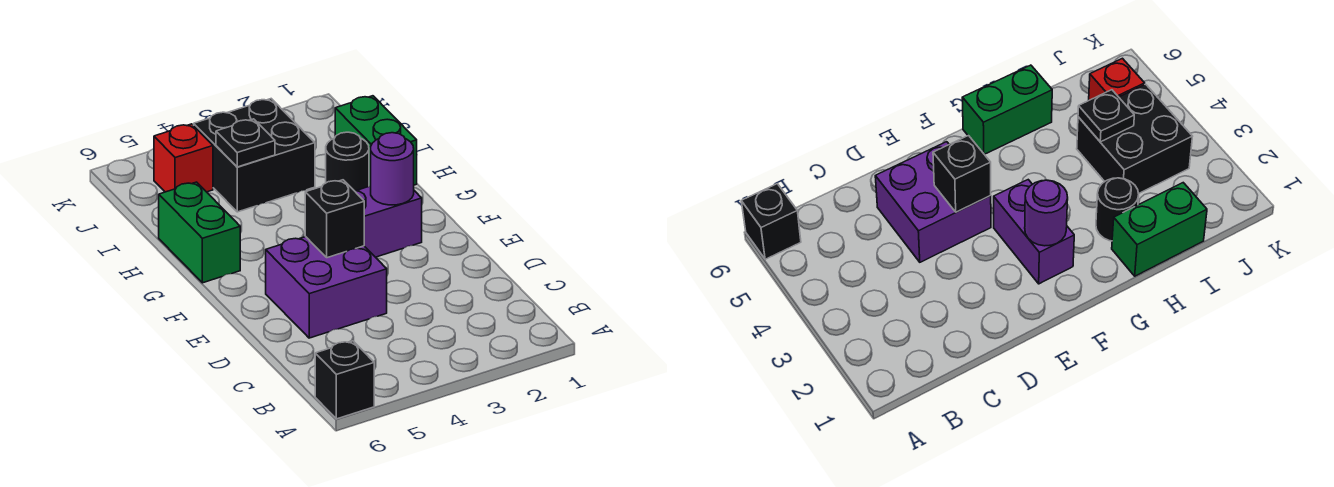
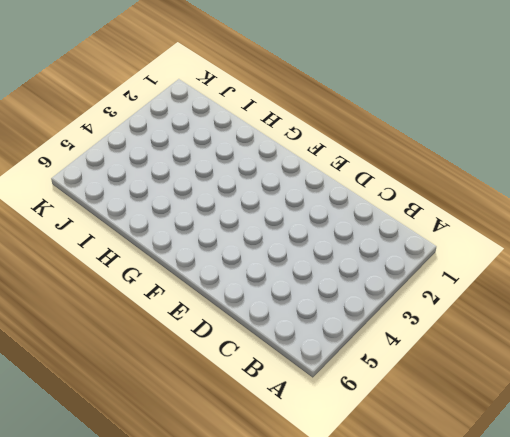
none -> black brick A6 level 1
none -> purple brick D4:E5 level 1

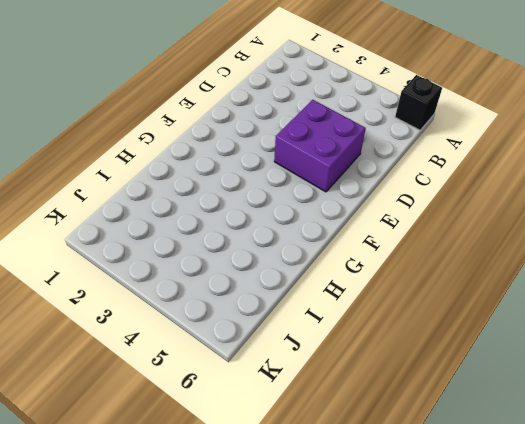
none -> purple brick F2:F3 level 1
none -> green brick G6:H6 level 1

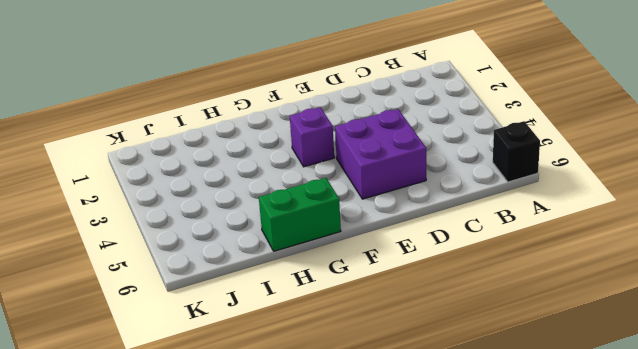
purple brick F3 level 1 -> purple brick F2:F3 level 1
none -> green brick H1:I1 level 1
none -> black round brick H2 level 1

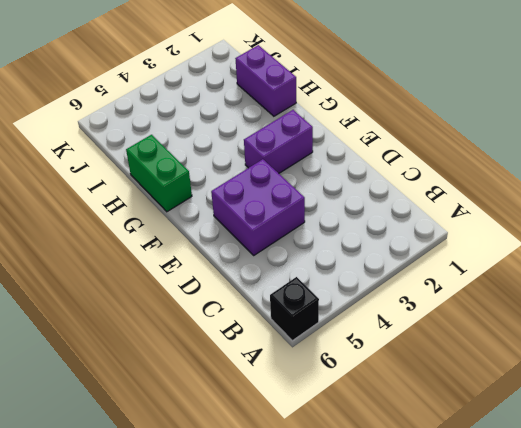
purple brick H1:I1 level 1 -> green brick H1:I1 level 1
none -> black round brick H2 level 1
none -> black brick I3:J4 level 1

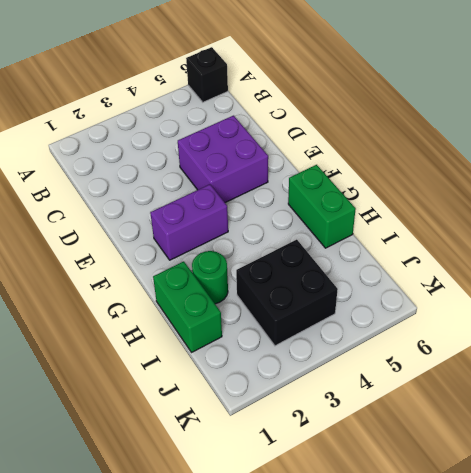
green round brick H2 level 1 -> black round brick H2 level 1
none -> red brick J5 level 1
none -> black brick E4 level 2

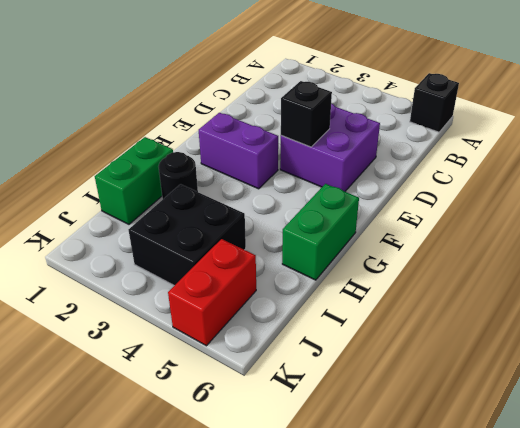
red brick J5:K5 level 1 -> red brick J5 level 1
none -> purple round brick F2 level 2
none -> black plate I4 level 2

